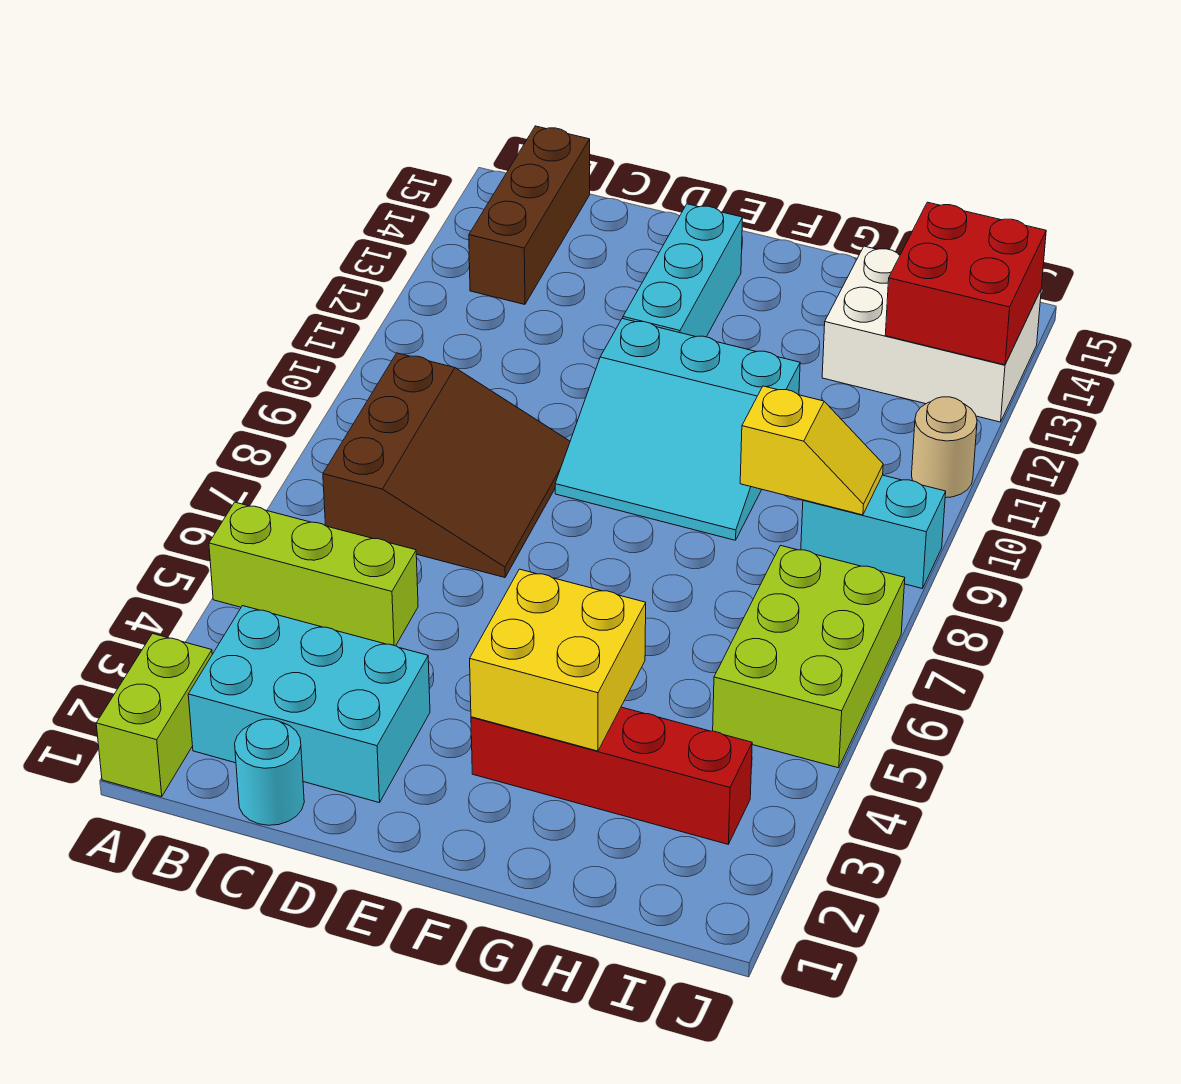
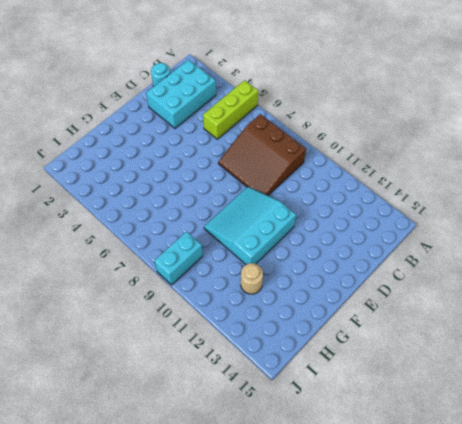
tan round brick H12 level 1 -> tan round brick J11 level 1
none -> lime brick A1:A2 level 1
none -> brown brick B13:B15 level 1
none -> cyan brick E12:E14 level 1

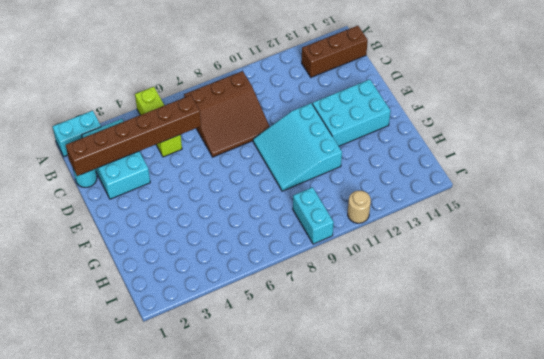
cyan brick A1:A2 level 1 -> lime brick A1:A2 level 1
brown brick C1:C6 level 2 -> none
cyan brick E12:F14 level 1 -> cyan brick E12:E14 level 1
none -> red brick F3:I3 level 1
none -> white brick H13:J14 level 1
none -> lime brick I5:J7 level 1

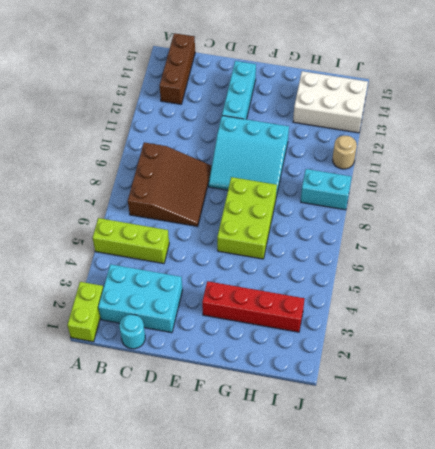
lime brick F6:G8 level 1 -> lime brick I5:J7 level 1
none -> yellow brick F3:G4 level 2
none -> yellow slope H9:I9 level 2 top H
none -> red brick I13:J14 level 2

